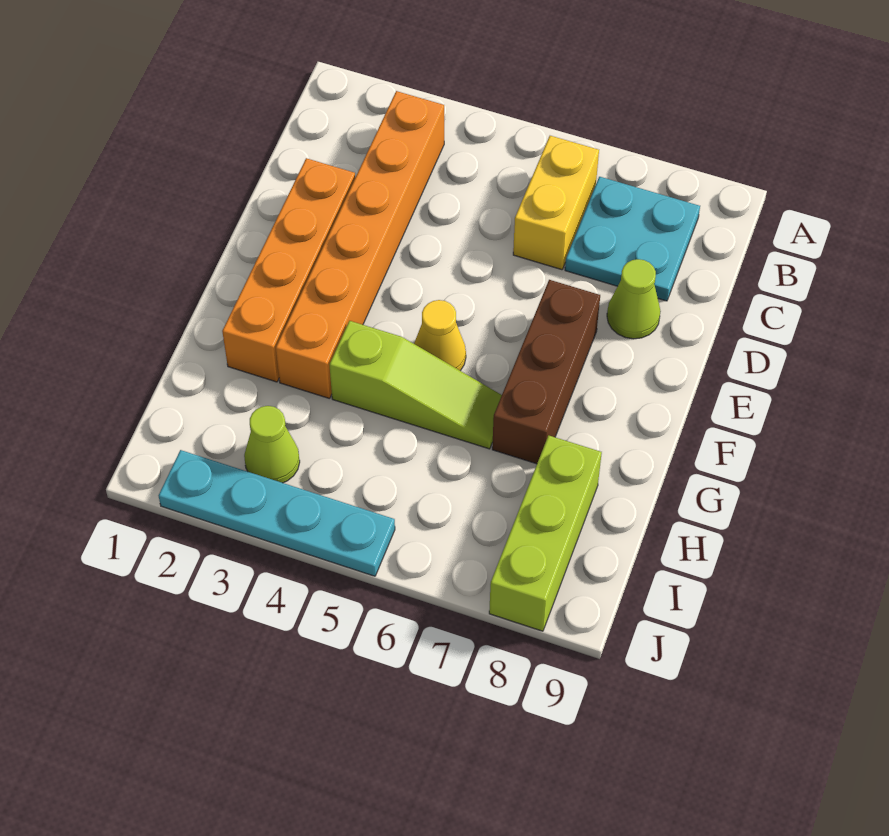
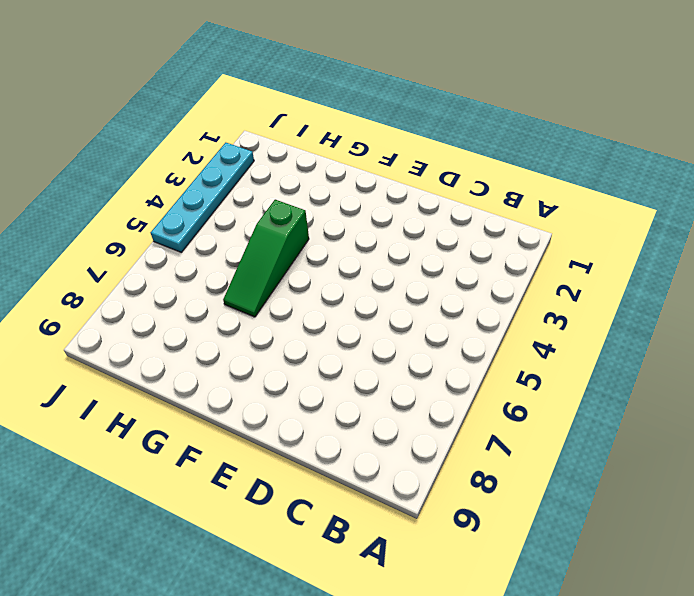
green slope G4:G6 level 1 top 4 -> lime slope G4:G6 level 1 top 4
none -> orange brick B3:G3 level 1
none -> yellow brick B6:C6 level 1

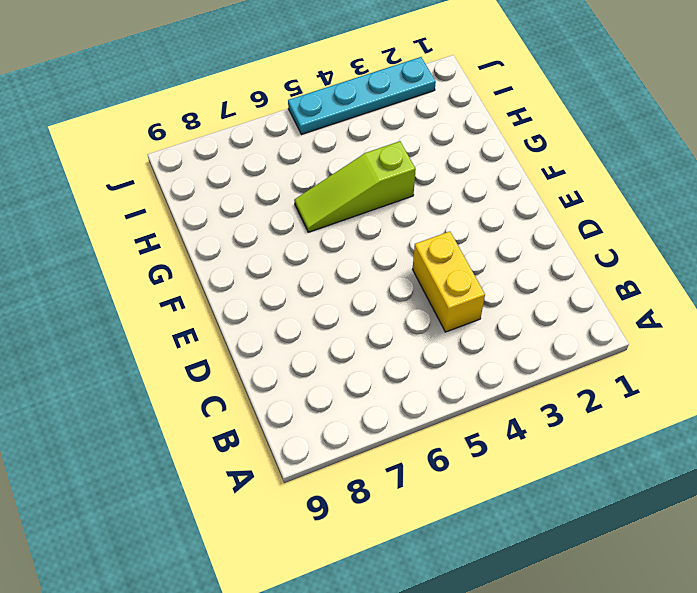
yellow brick C4:D4 level 1 -> yellow brick B6:C6 level 1
none -> orange brick B3:G3 level 1
none -> cyan plate B7:C8 level 1

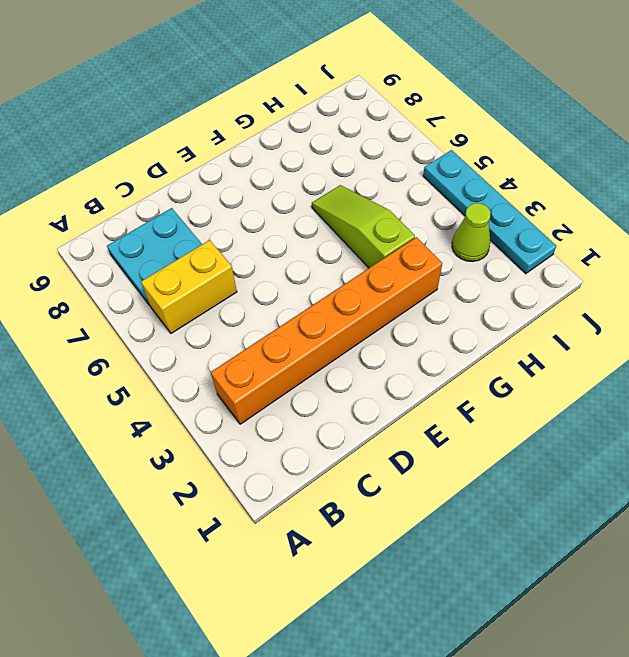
none -> orange brick D2:G2 level 1
none -> lime cone D8 level 1

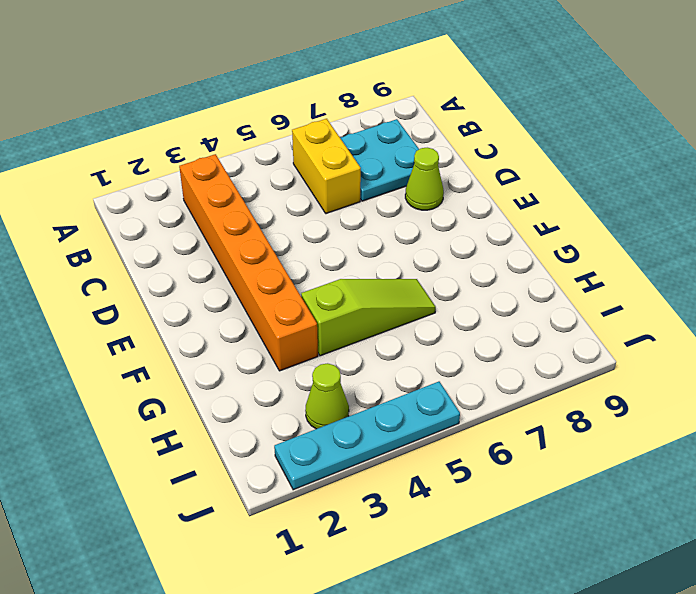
none -> orange brick D2:G2 level 1
none -> brown brick E7:G7 level 1

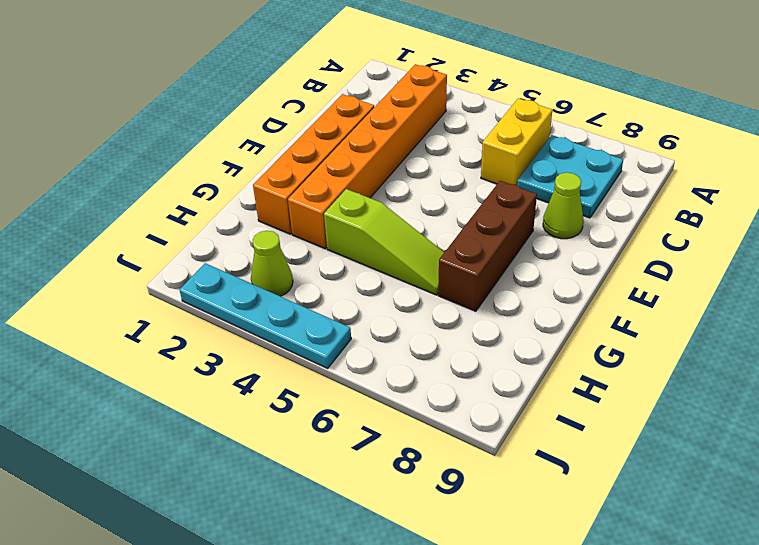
none -> yellow cone F5 level 1
none -> lime brick H8:J8 level 1

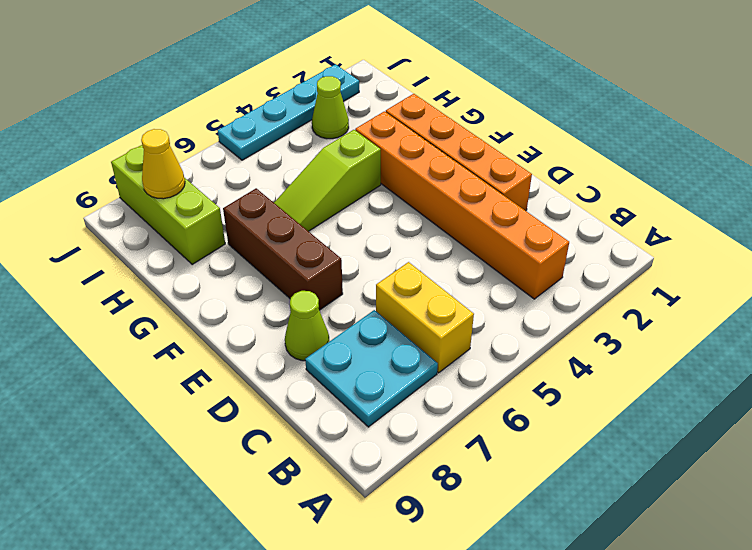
yellow cone I8 level 2 -> yellow cone F5 level 1

